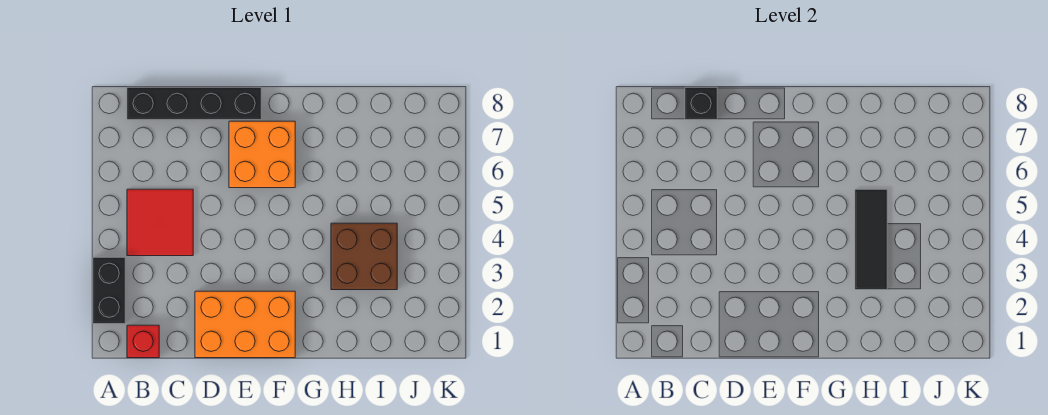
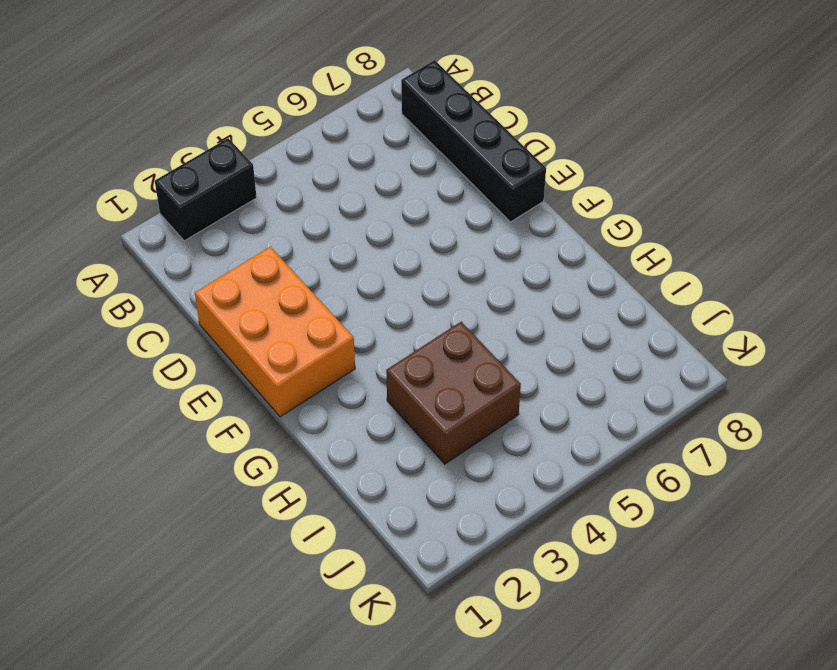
none -> red brick B1 level 1
none -> red tile B4:C5 level 1

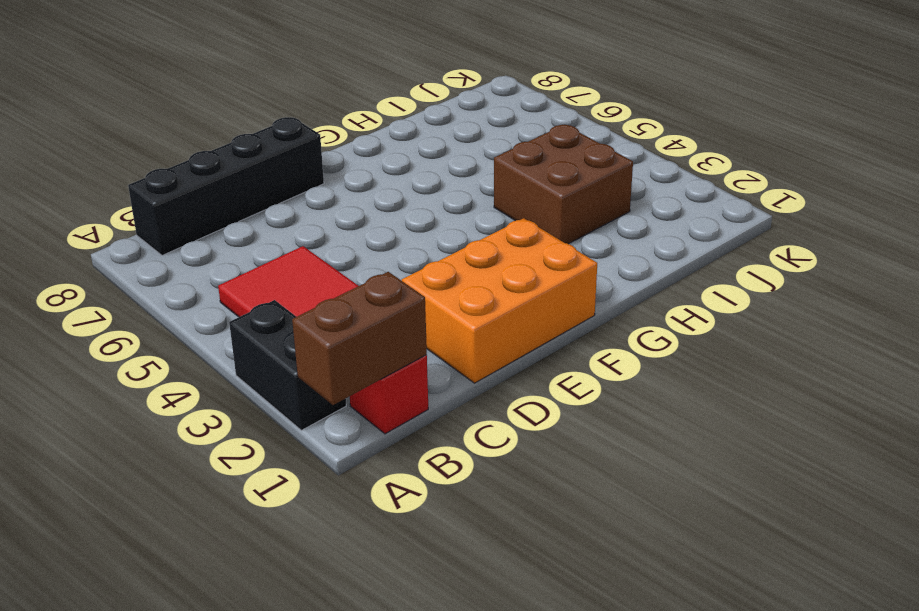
brown brick A1:B1 level 2 -> none
none -> orange brick E6:F7 level 1
none -> black brick C8 level 2

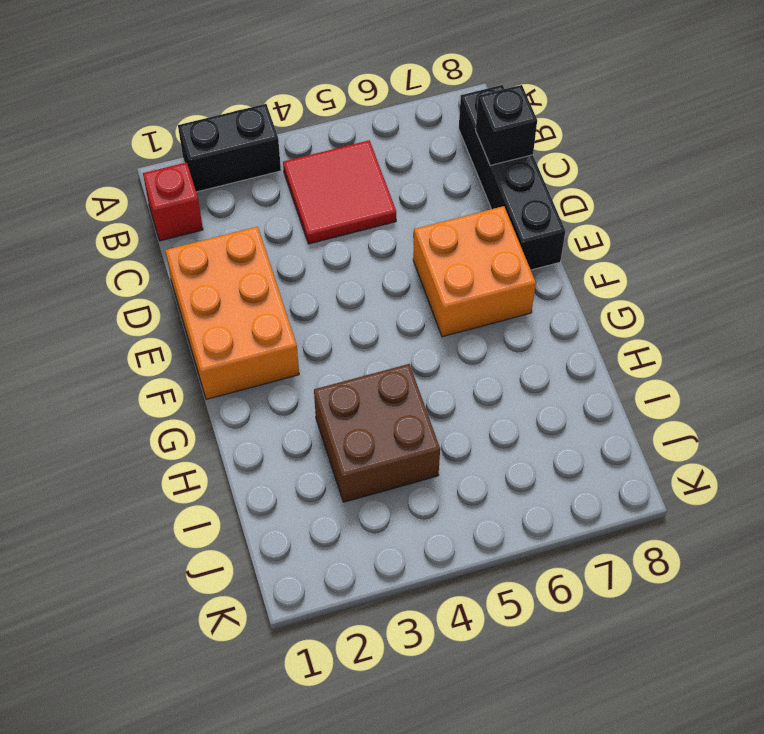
none -> black tile H3:H5 level 2

